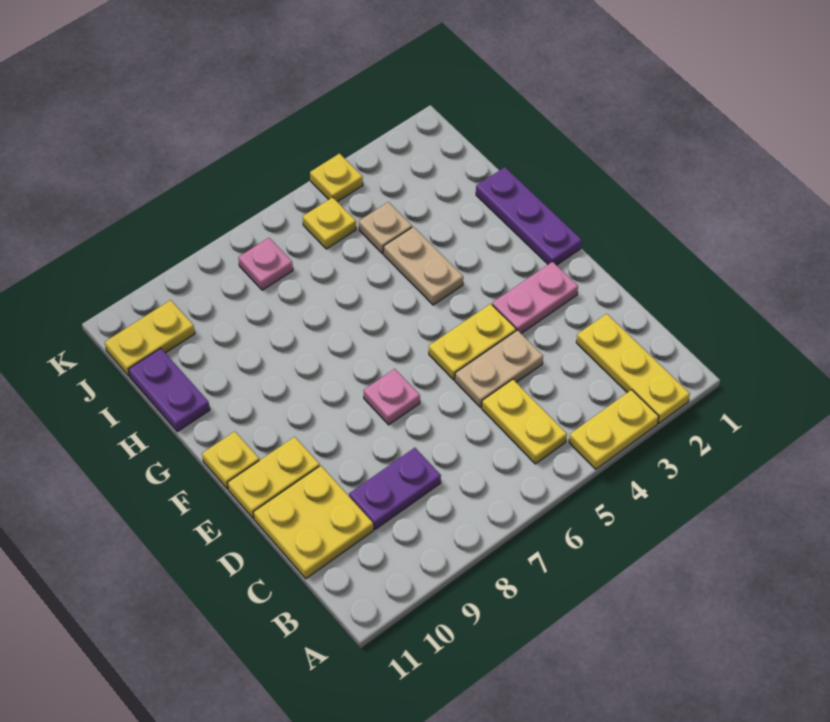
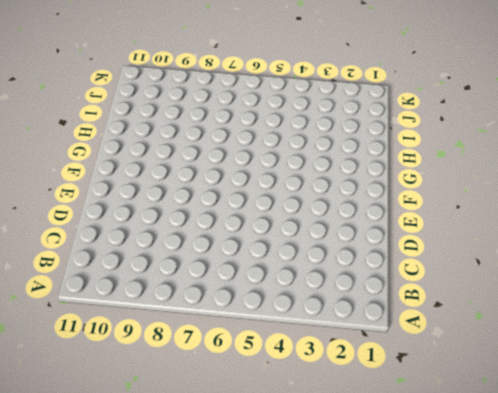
none -> yellow plate A2:C2 level 1
none -> yellow plate A3:A4 level 1
none -> yellow plate B5:C5 level 1

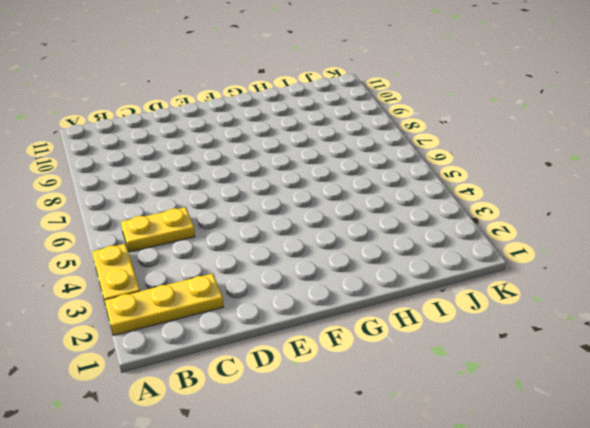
none -> purple plate C8:C9 level 1
none -> yellow plate C10:D11 level 1
none -> tan plate D4:D5 level 1

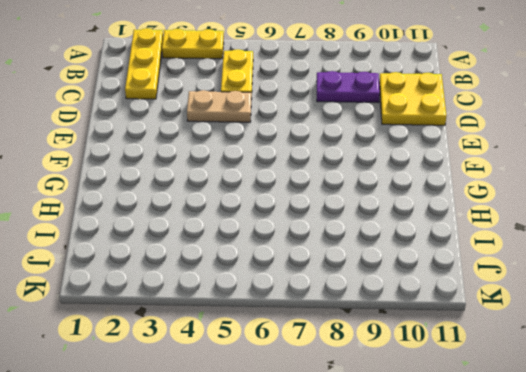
none -> pink plate E2:E3 level 1
none -> yellow plate E4:E5 level 1
none -> pink plate E7 level 1

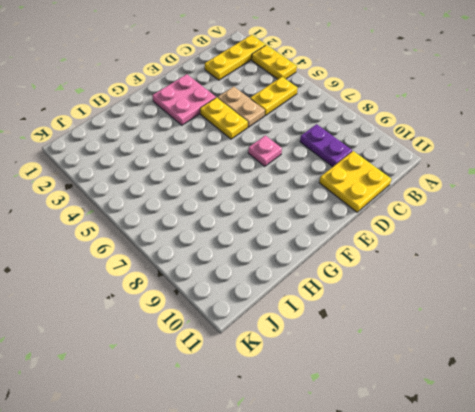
pink plate E2:F3 level 1 -> pink plate E2:E3 level 1
none -> yellow plate E10:E11 level 1
none -> purple plate F1:H1 level 1
none -> yellow plate F11 level 1

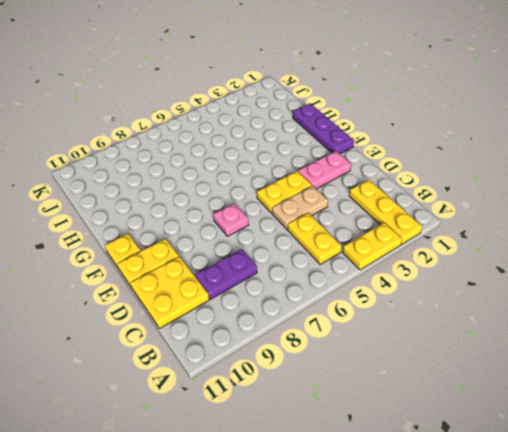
none -> tan plate G4:H4 level 1
none -> purple plate H11:I11 level 1
none -> tan plate I4 level 1

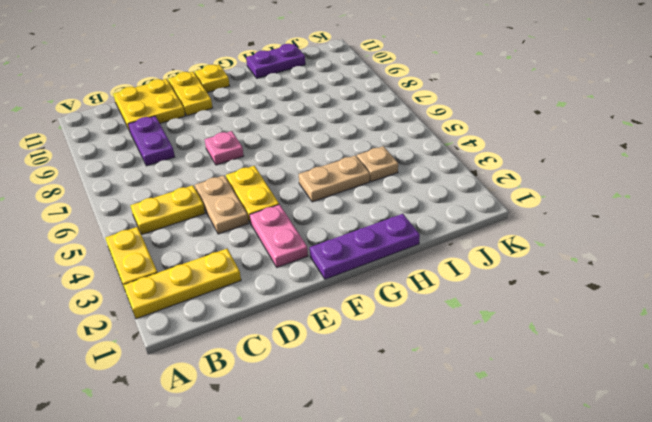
none -> yellow plate J5 level 1
none -> pink plate J7 level 1
none -> yellow plate J10:J11 level 1

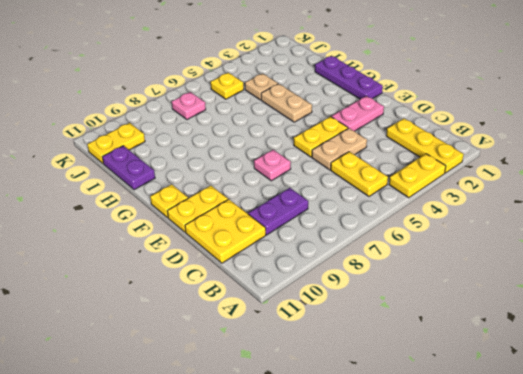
none -> yellow plate K4 level 1

